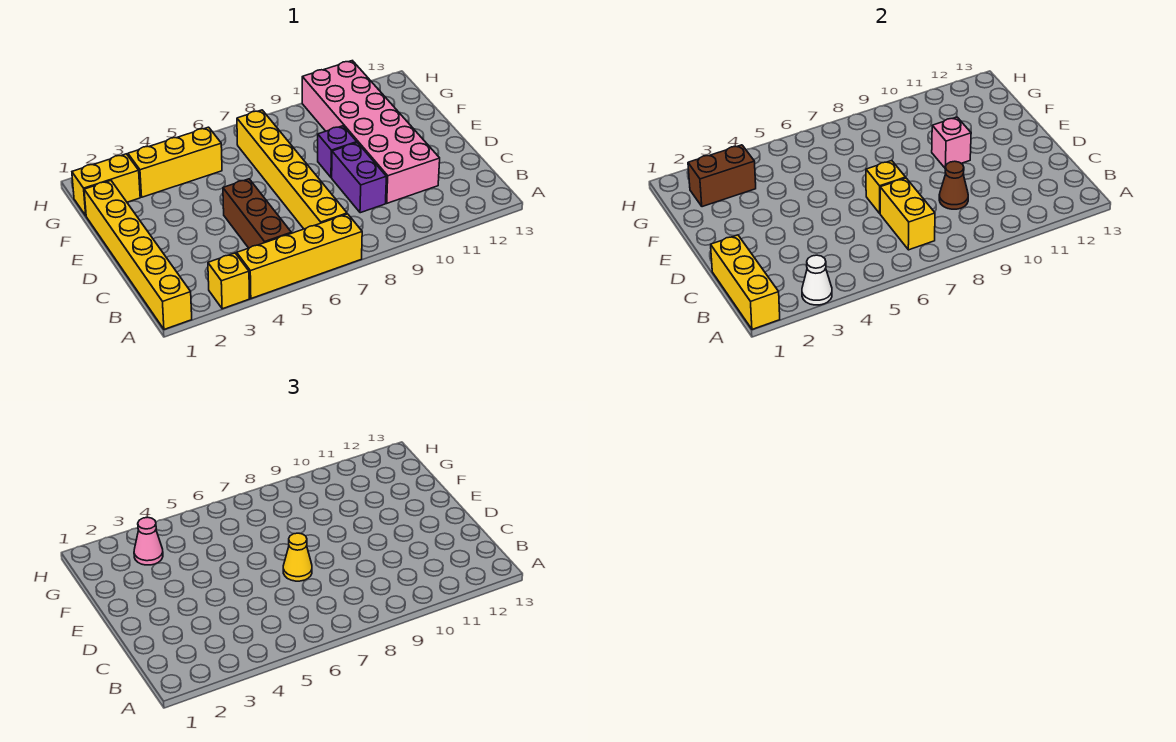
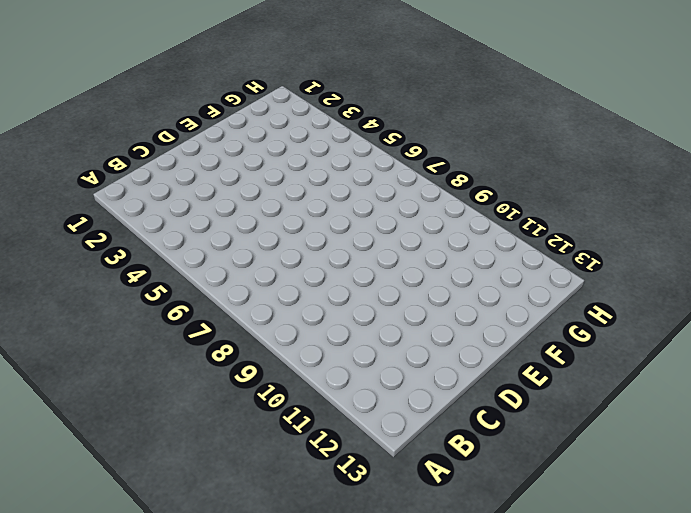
none -> yellow brick A1:F1 level 1
none -> yellow brick A3 level 1
none -> yellow brick A4:A7 level 1

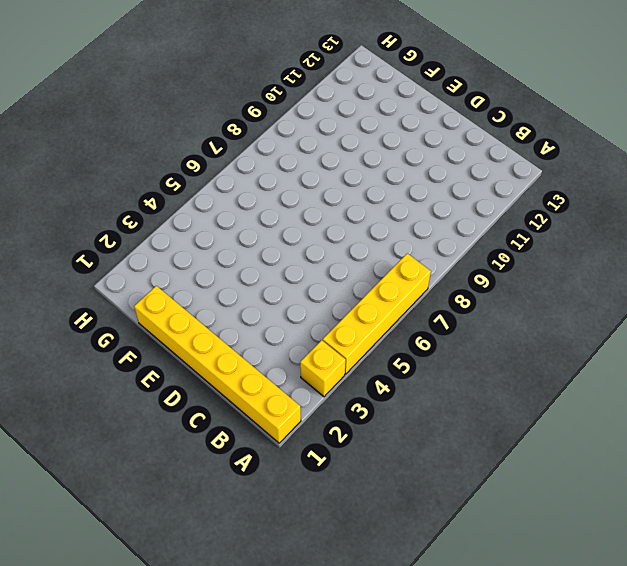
none -> brown brick B5:D5 level 1
none -> yellow brick B7:G7 level 1
none -> purple brick C9:D9 level 1

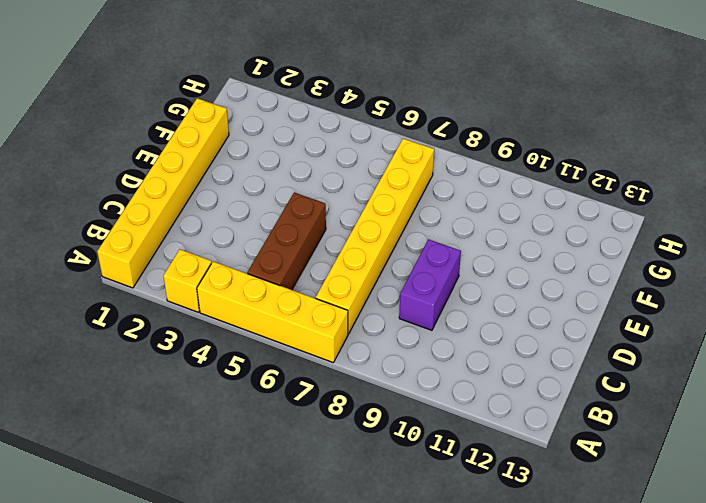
none -> pink brick C10:H11 level 1
none -> purple brick E9 level 1
none -> yellow brick G1:G2 level 1

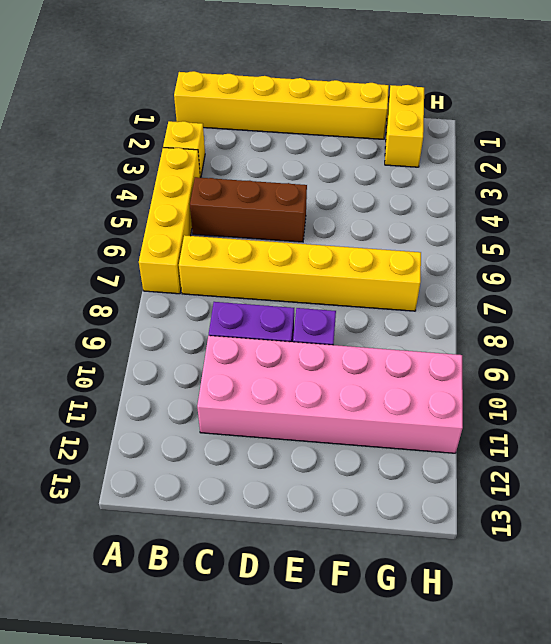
none -> yellow brick G3:G5 level 1
none -> yellow brick A1:C1 level 2
none -> white cone A3 level 2

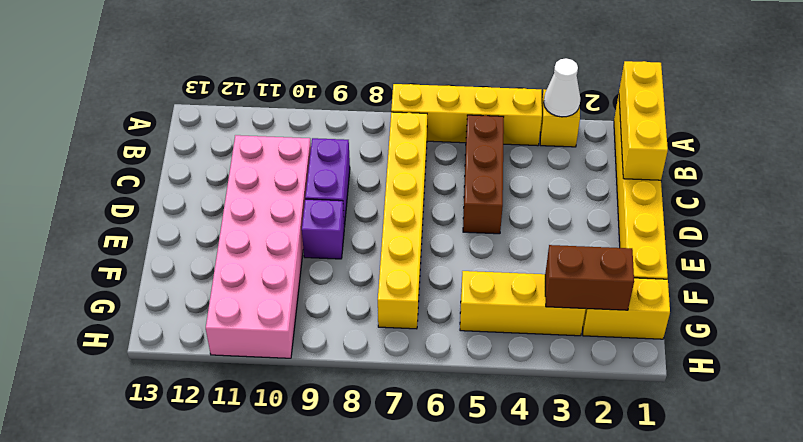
none -> yellow brick B7:C7 level 2
none -> brown cone C9 level 2
none -> yellow brick D7 level 2

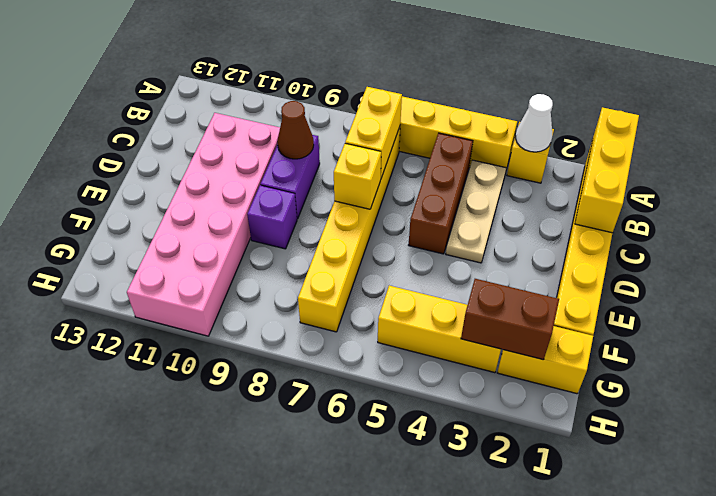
tan plate B4:D4 level 1 -> none
none -> pink brick E10 level 2
none -> yellow cone D7 level 3
none -> pink cone G3 level 3

